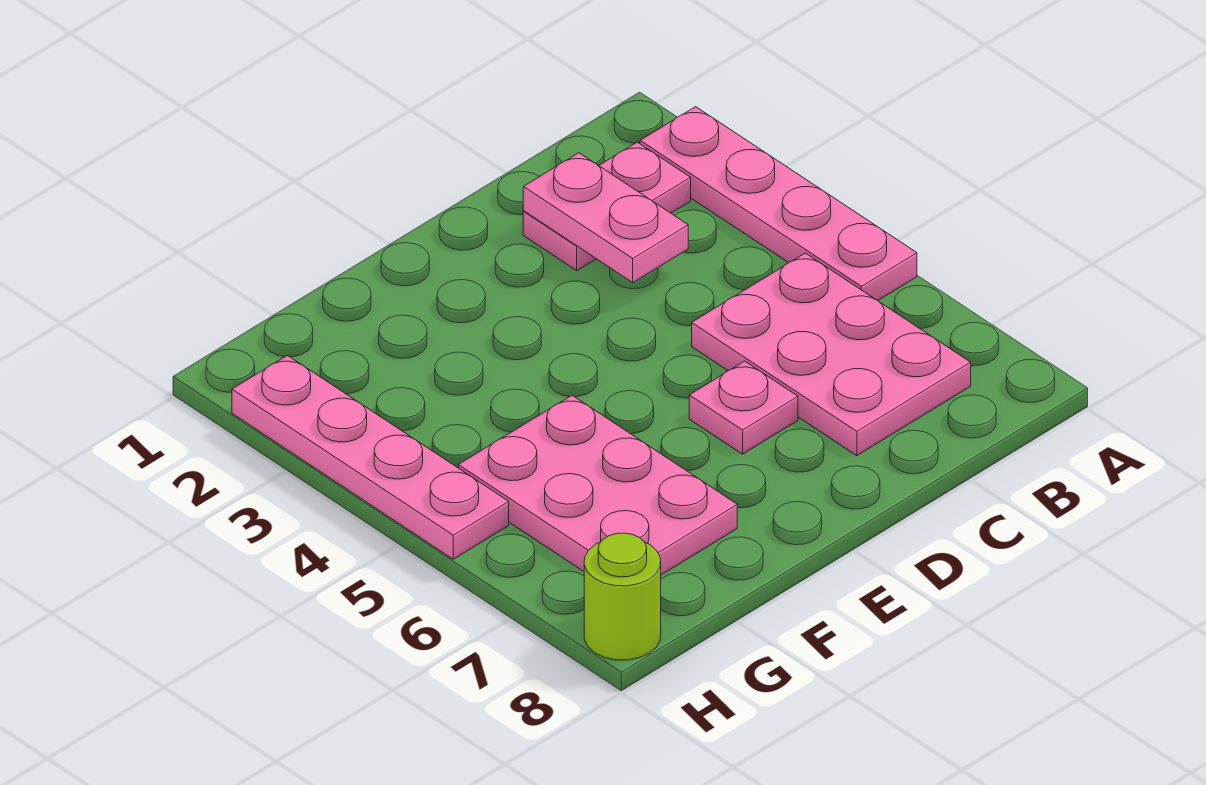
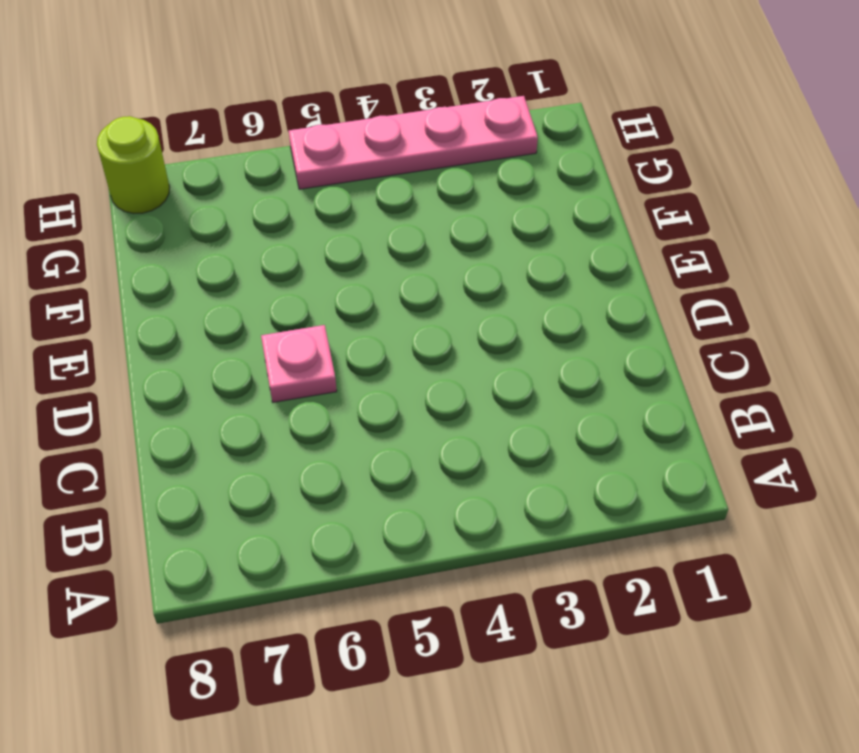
none -> pink plate A2:A5 level 1
none -> pink plate B2:C2 level 1

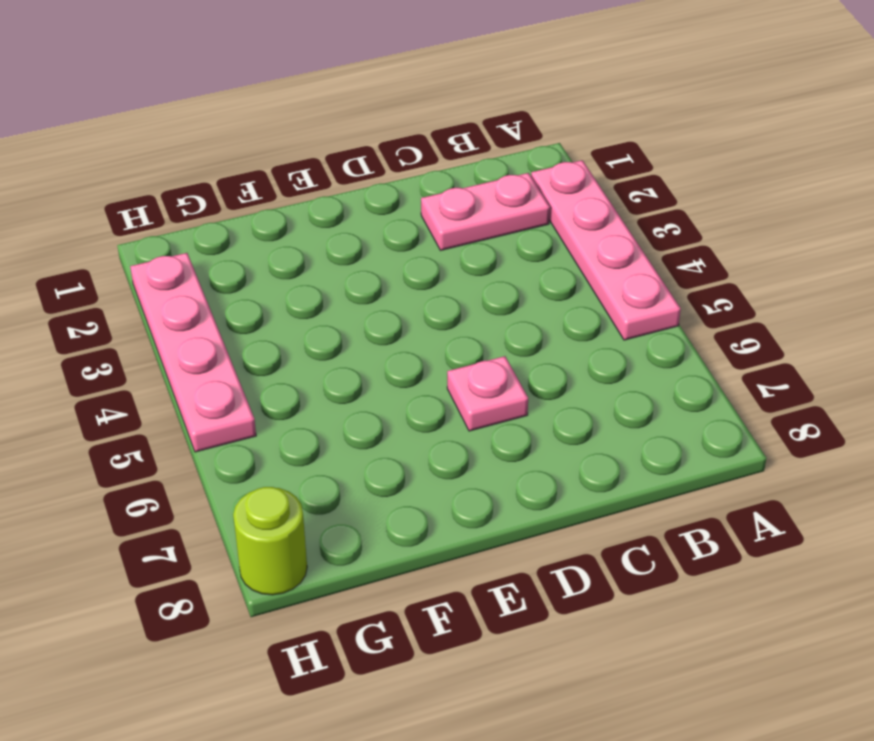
none -> pink plate B5:C7 level 1
none -> pink plate F5:G7 level 1

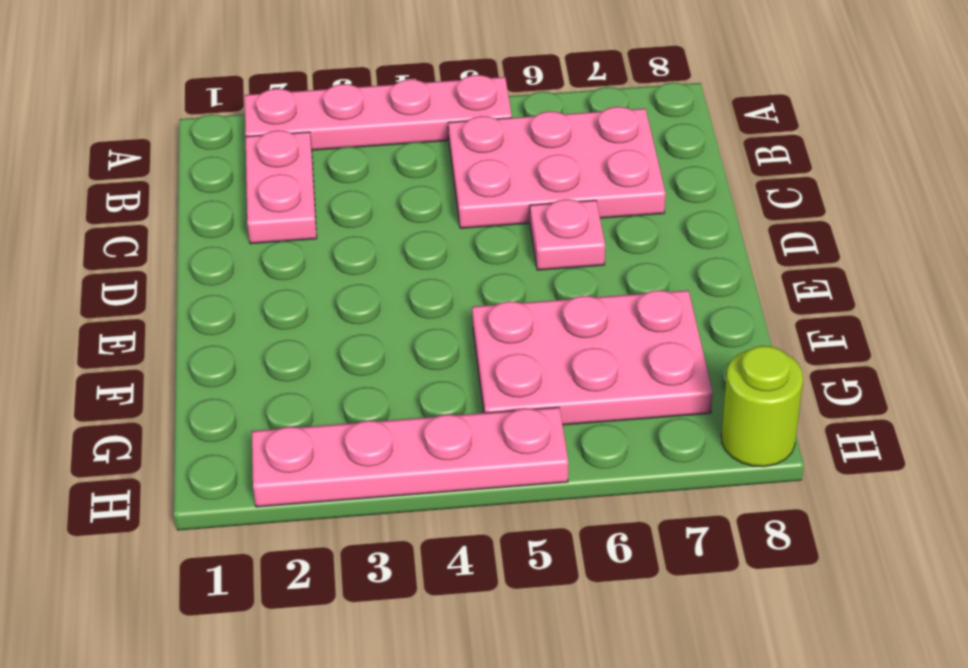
none -> pink plate C2:C3 level 2

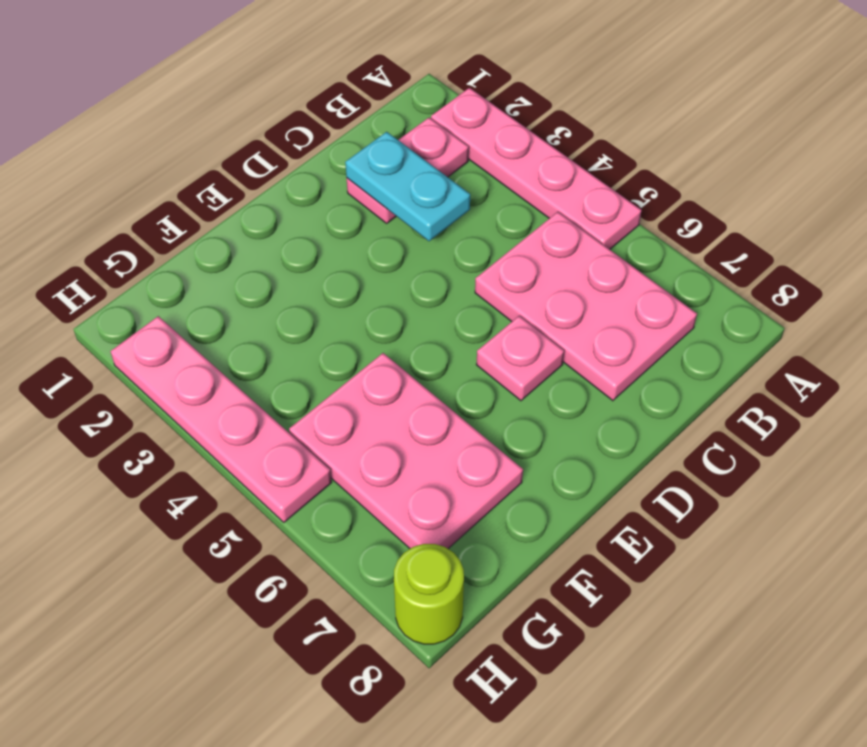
cyan plate C2:C3 level 2 -> pink plate C2:C3 level 2

